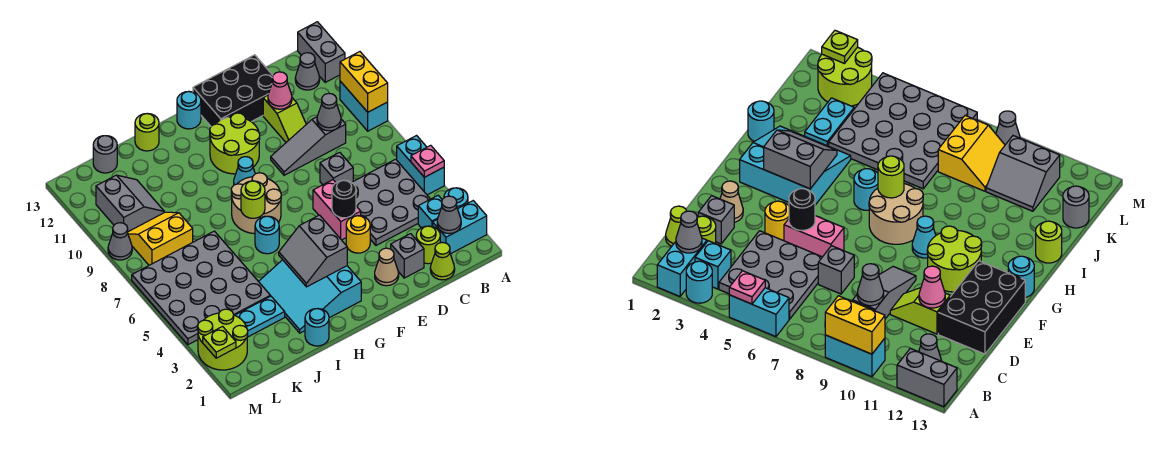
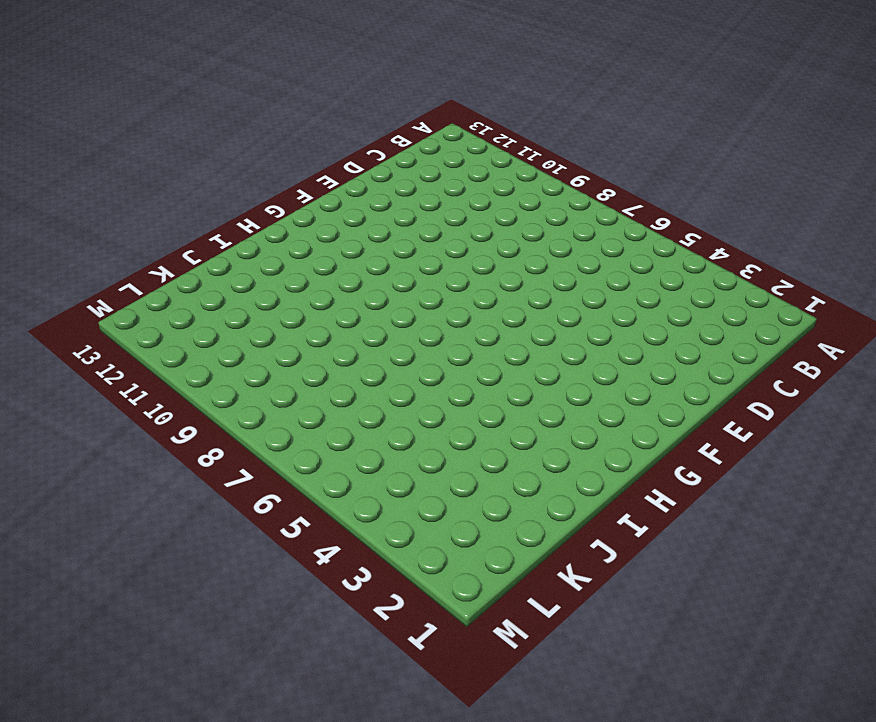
none -> cyan brick A2:B2 level 1
none -> cyan round brick A3 level 1
none -> cyan brick A5:A6 level 1
none -> cyan brick A9:A10 level 1

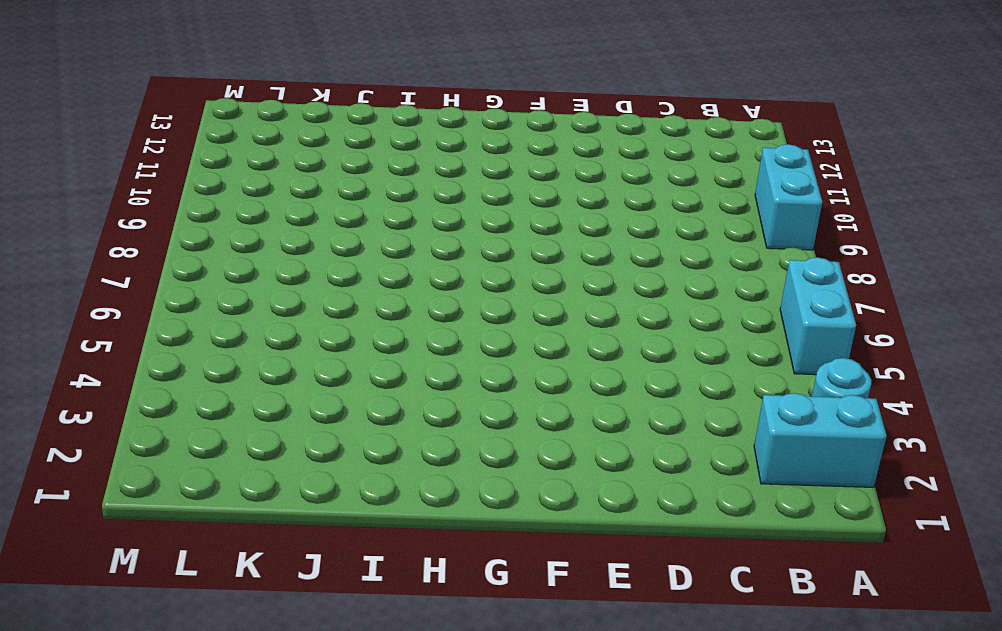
none -> grey brick A12:A13 level 1
none -> cyan brick B3 level 1
none -> grey plate B4:D6 level 1
none -> grey cone B12 level 1

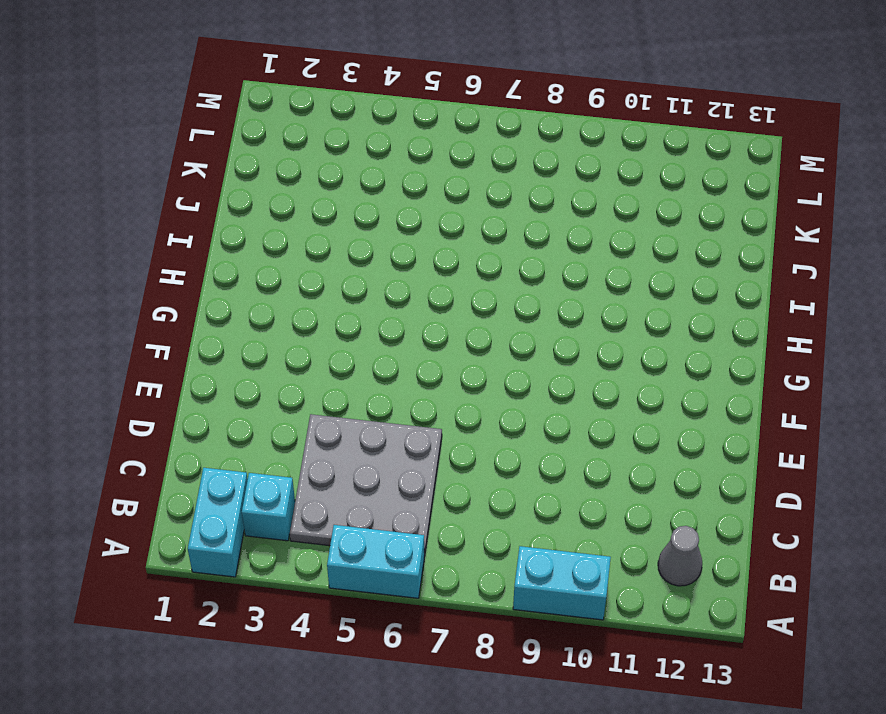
none -> cyan round brick A3 level 1
none -> grey brick A12:A13 level 1
none -> lime cone C1 level 1
none -> lime round brick C2 level 1

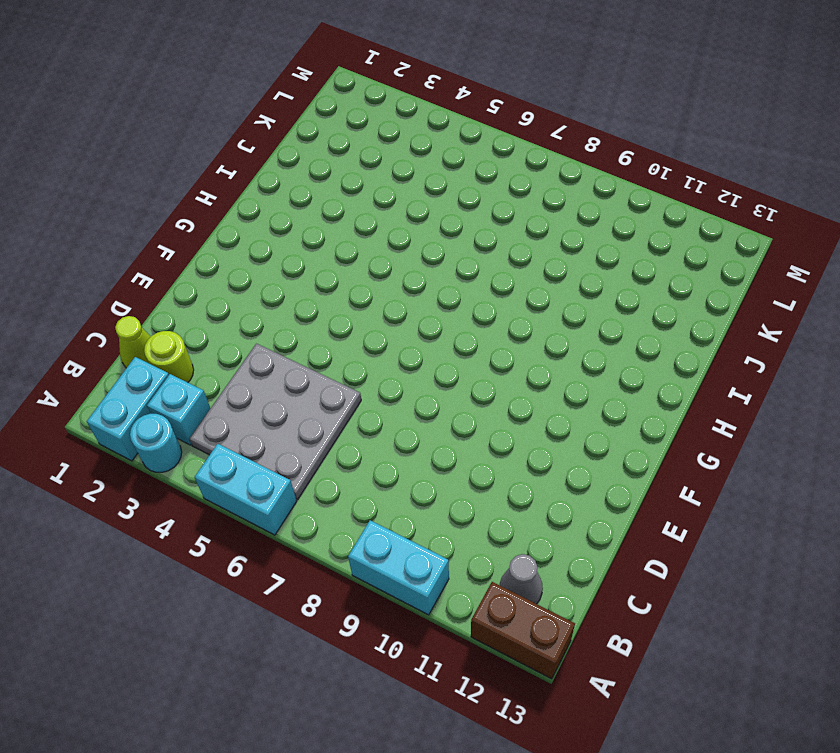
brown brick A12:A13 level 1 -> grey brick A12:A13 level 1
none -> grey slope C9:E9 level 1 top C
none -> grey brick D2 level 1
none -> grey brick D7 level 1
none -> lime slope D10:D11 level 1 top 11

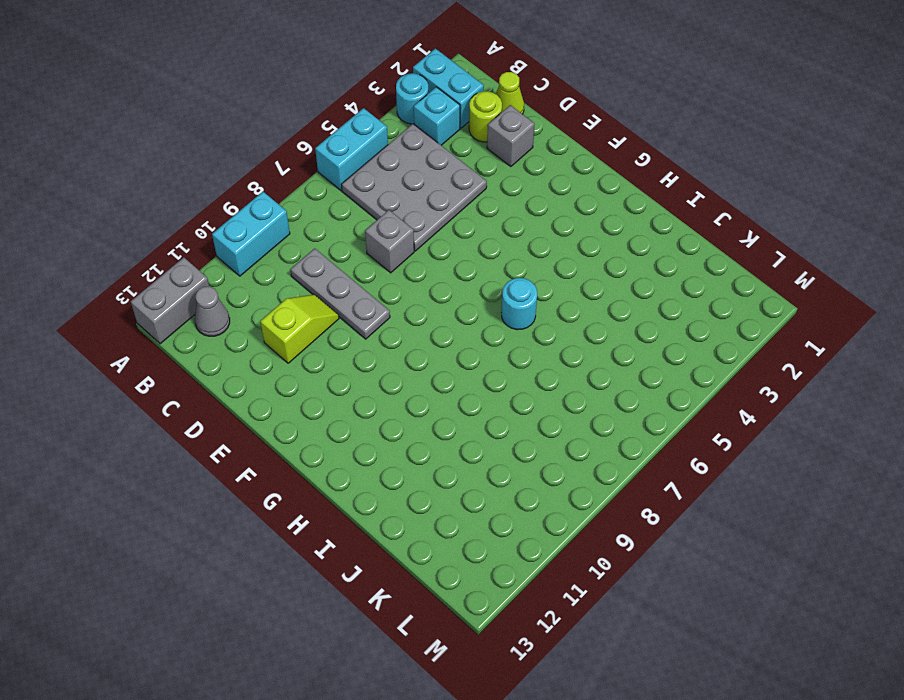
grey plate C9:E9 level 1 -> grey slope C9:E9 level 1 top C
none -> black brick D12:F13 level 1
none -> tan cone E2 level 1
none -> yellow round brick E4 level 1
none -> pink brick E5:E6 level 1

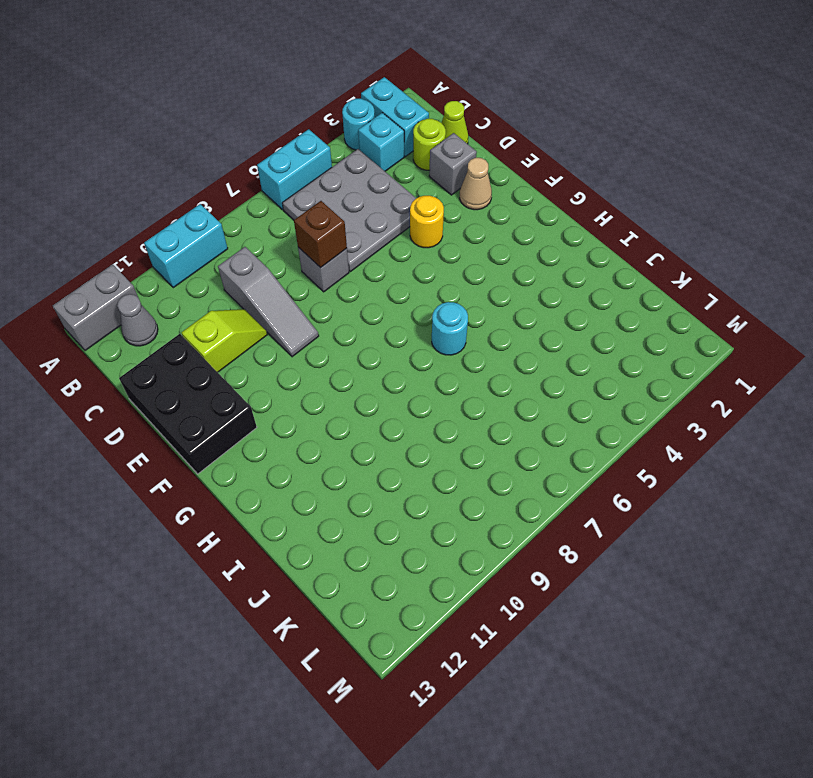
brown brick D7 level 2 -> none
none -> pink brick E5:E6 level 1
none -> lime round brick F10:G11 level 1
none -> cyan slope G2:I4 level 1 top G
none -> tan round brick G7:H8 level 1

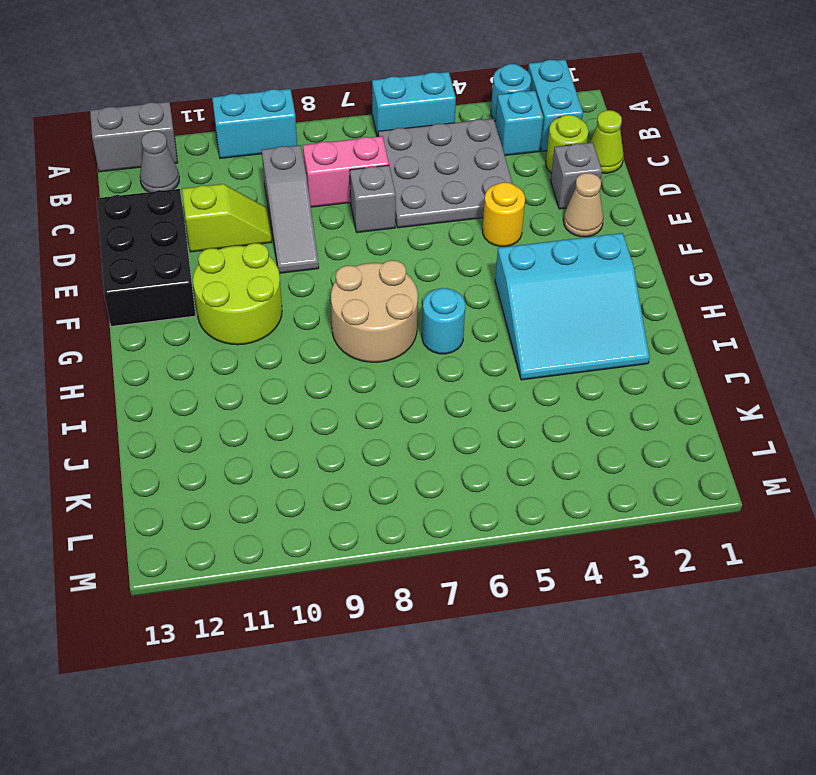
pink brick C7:C8 level 1 -> pink brick E5:E6 level 1
none -> cyan cone G9 level 1
none -> cyan round brick G13 level 1
none -> cyan round brick I1 level 1
none -> lime round brick I13 level 1

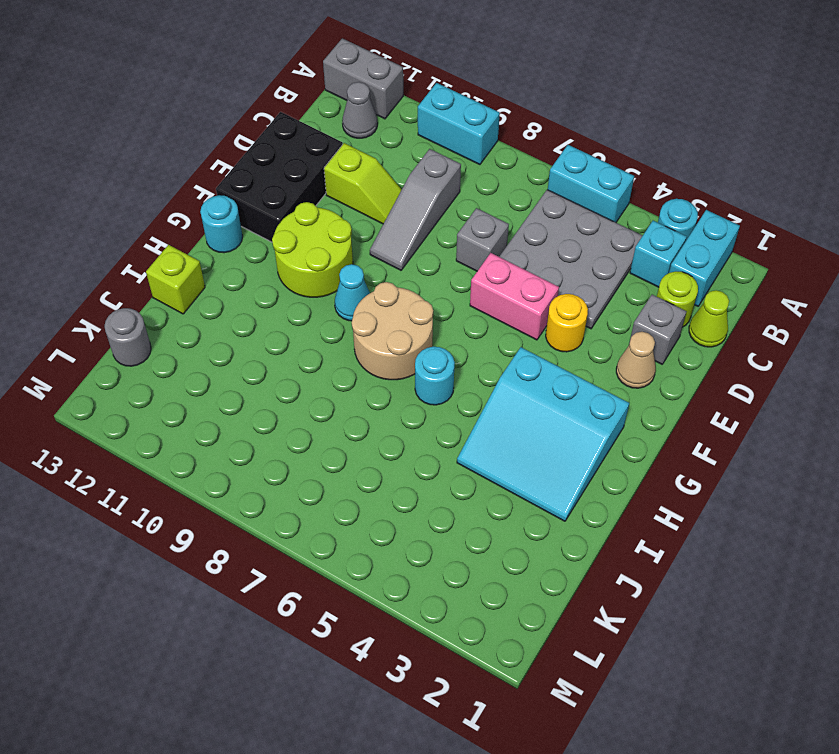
lime brick I13 level 1 -> lime round brick I13 level 1
none -> cyan round brick I1 level 1
none -> cyan plate J3:K3 level 1
none -> grey plate J4:M7 level 1
none -> yellow slope K8:L9 level 1 top 8

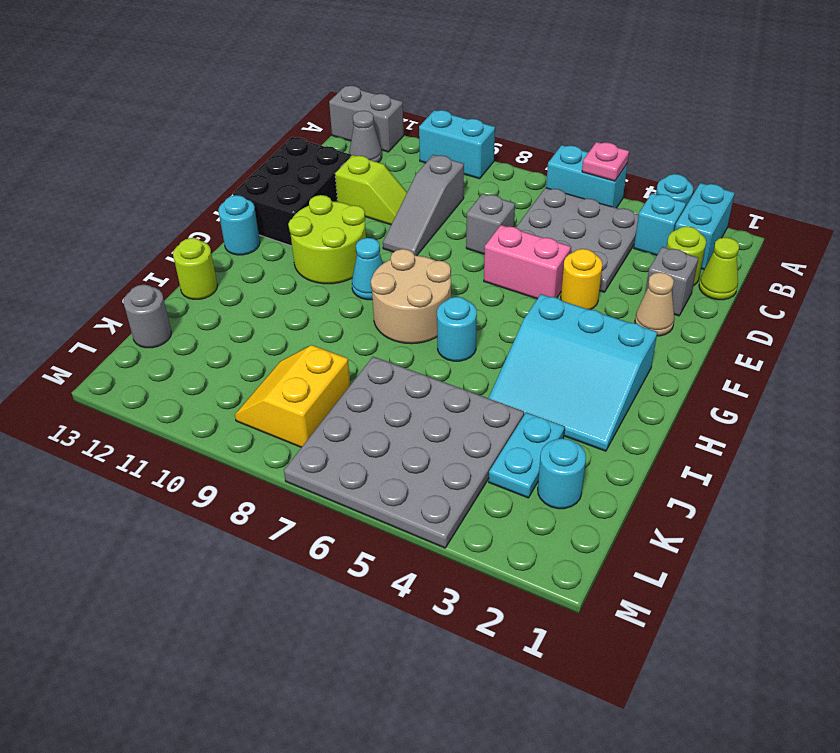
cyan round brick K2 level 1 -> cyan round brick I1 level 1
none -> grey slope K10:L11 level 1 top L
none -> lime round brick L2:M3 level 1
none -> grey cone M9 level 1
none -> yellow brick A9:A10 level 2

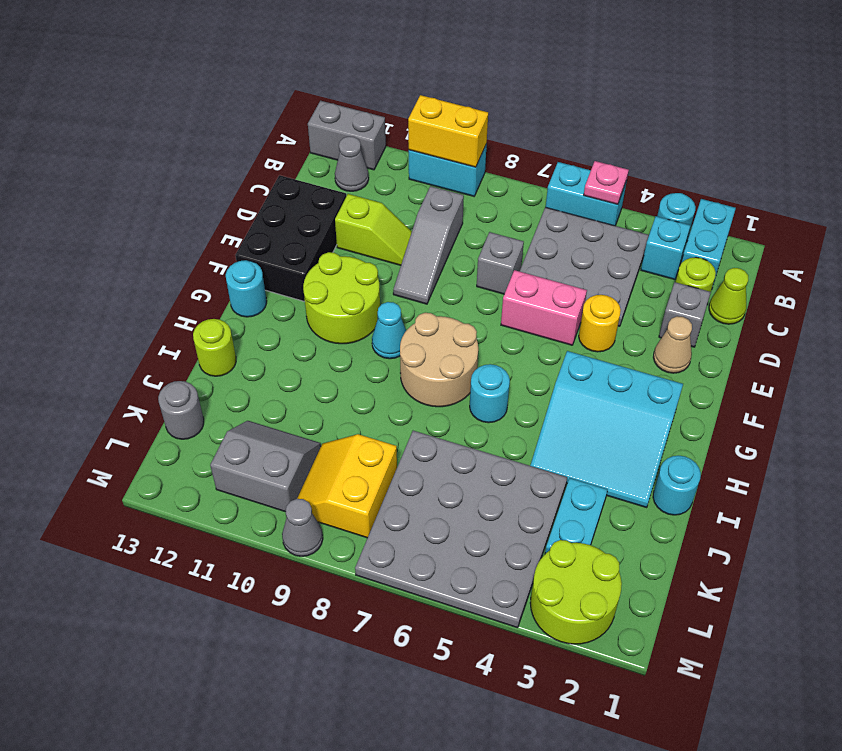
none -> grey cone B2 level 2
none -> grey cone C9 level 2
none -> pink cone D11 level 2
none -> black round brick E5 level 2

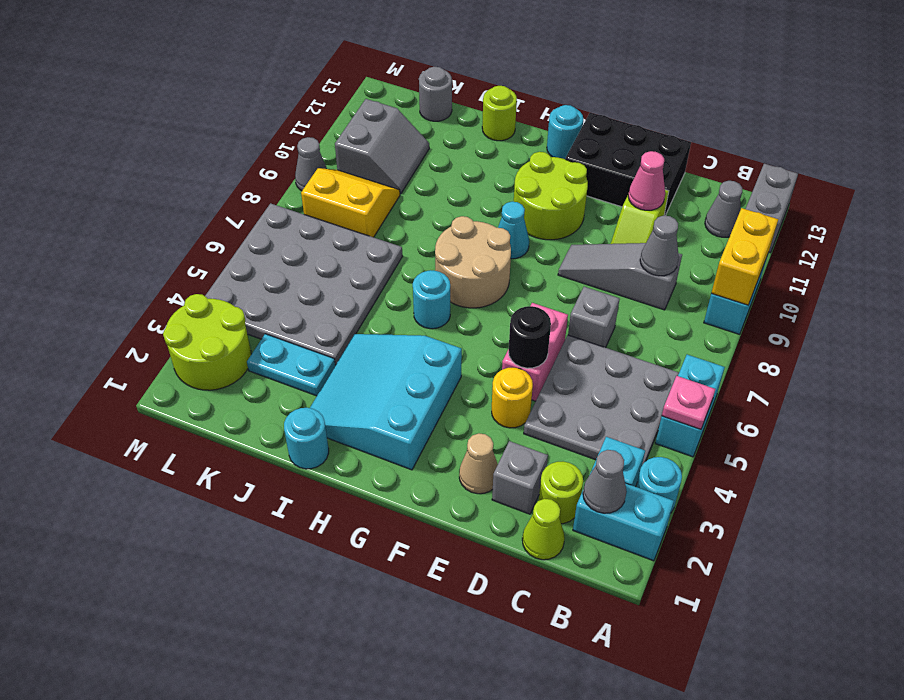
none -> grey slope G3:H4 level 2 top G
none -> lime round brick H7 level 2
none -> lime plate M2 level 2

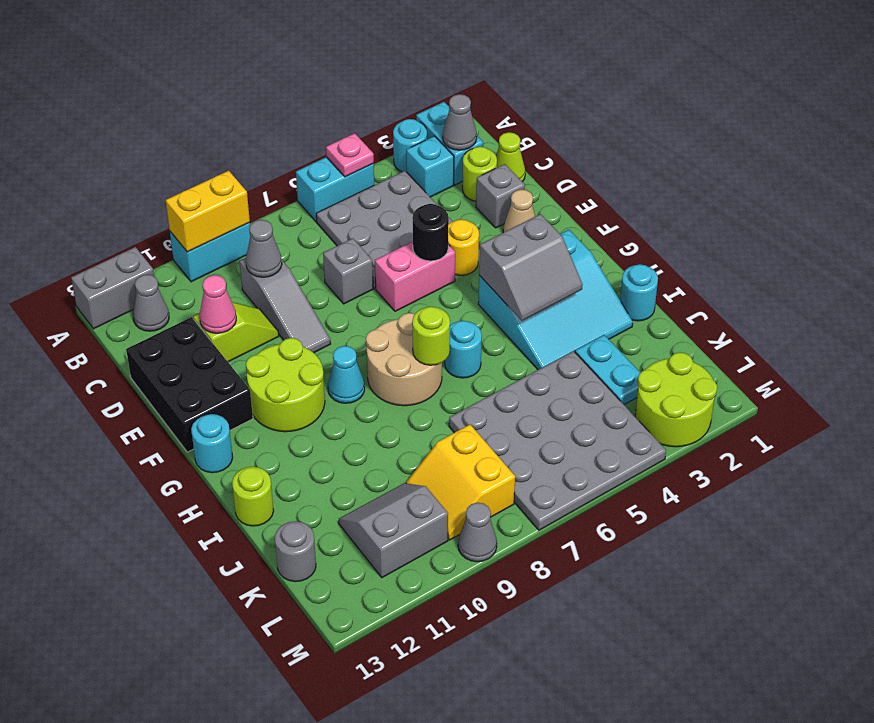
none -> lime plate M2 level 2

